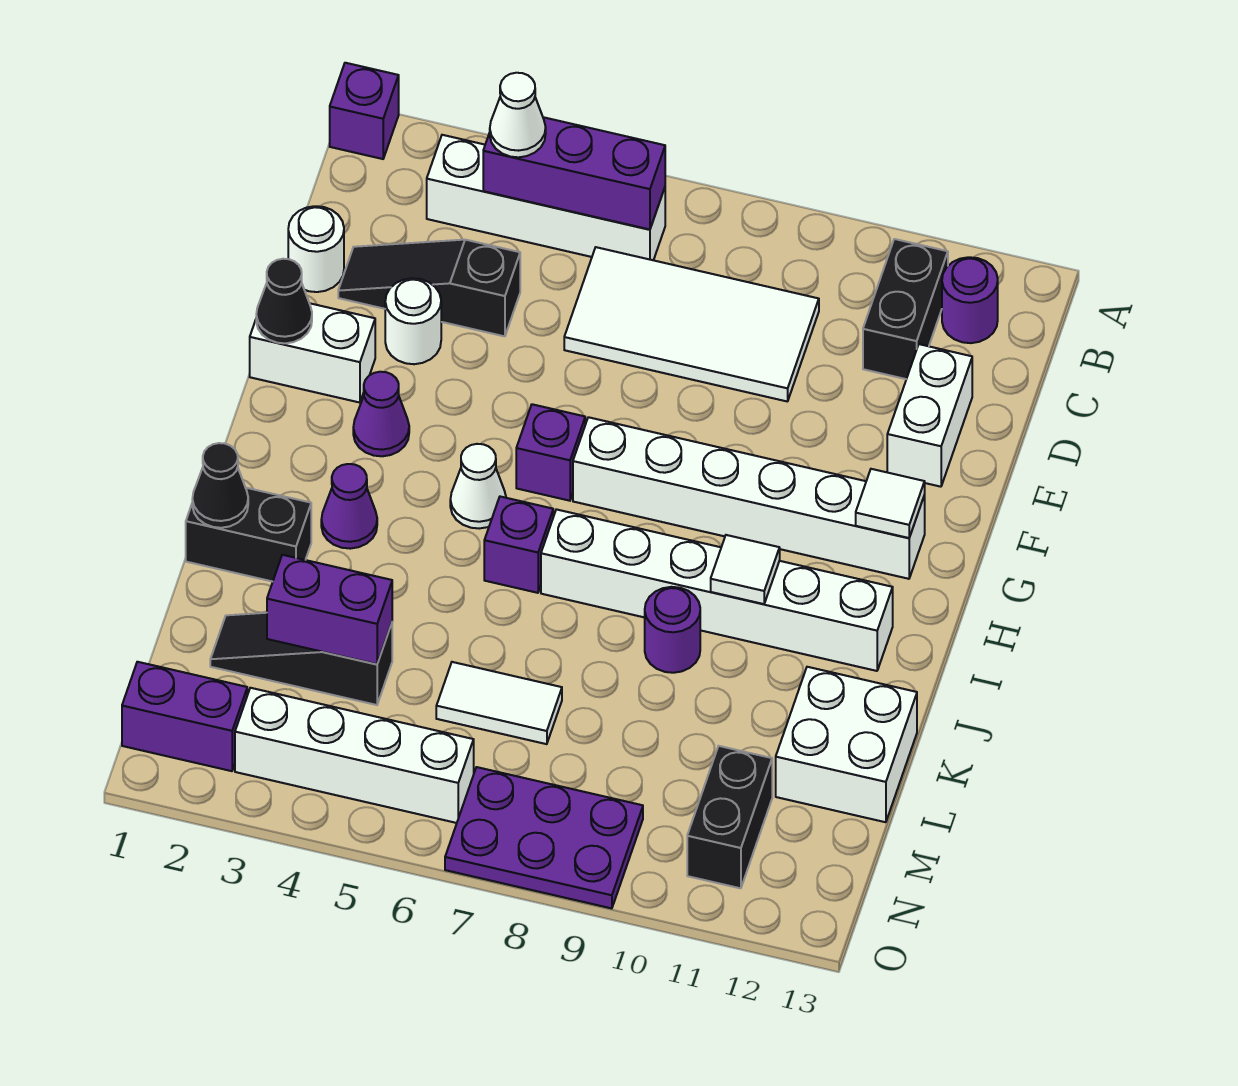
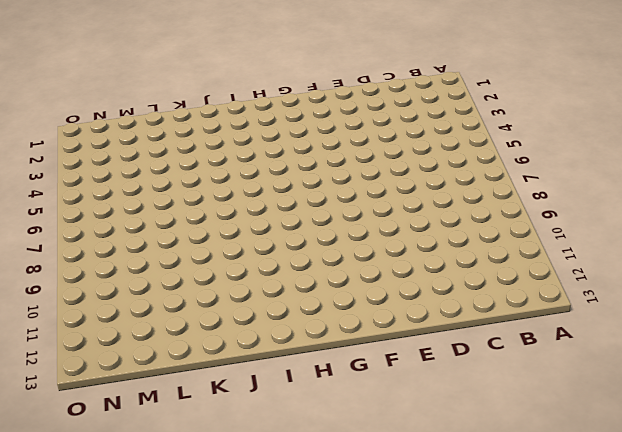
none -> purple brick A1 level 1
none -> white brick B3:B6 level 1
none -> black brick B11:C11 level 1
none -> purple round brick B12 level 1

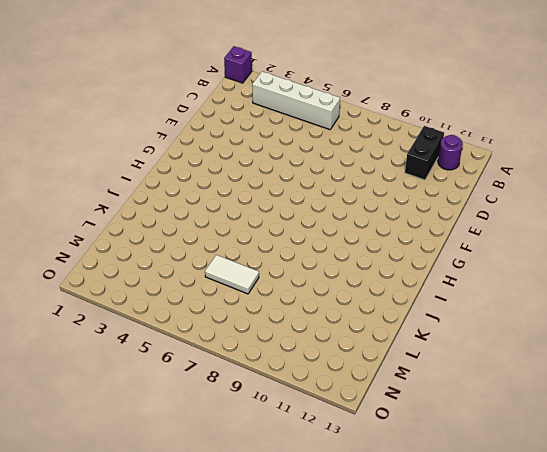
none -> white tile C6:D9 level 1
none -> white round brick D1 level 1
none -> black slope D2:D4 level 1 top 4
none -> white brick D12:E12 level 1

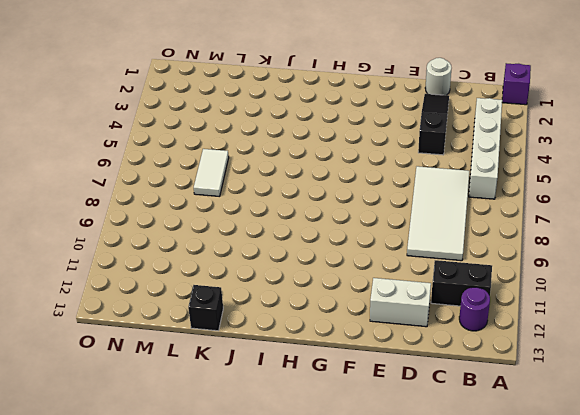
black brick K13 level 1 -> white brick K12:L13 level 1
none -> white round brick E3 level 1
none -> white brick F1:F2 level 1
none -> purple cone G3 level 1
none -> purple brick G6 level 1

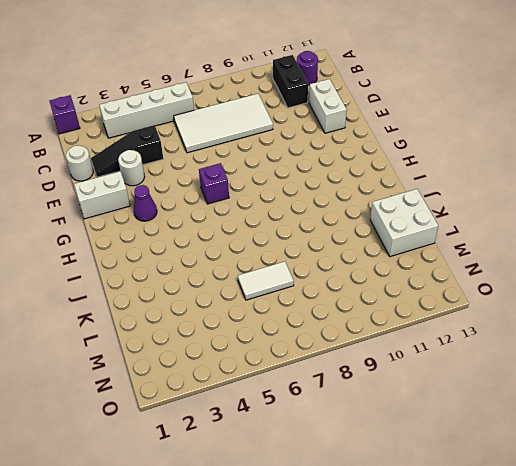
none -> white brick G7:G12 level 1
none -> white cone H5 level 1
none -> purple cone I3 level 1
none -> purple brick I6 level 1

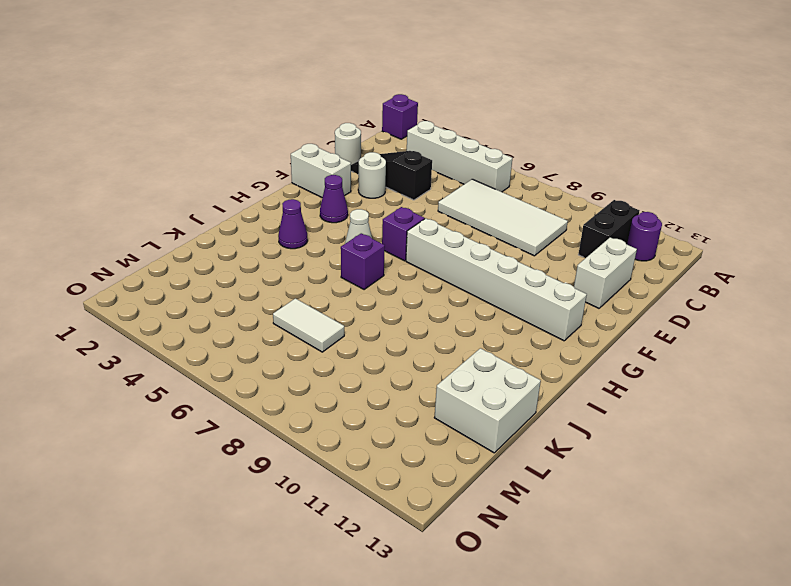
none -> white brick I7:I12 level 1
none -> black brick J1:J2 level 1
none -> purple round brick J9 level 1
none -> black slope L2:L4 level 1 top 4

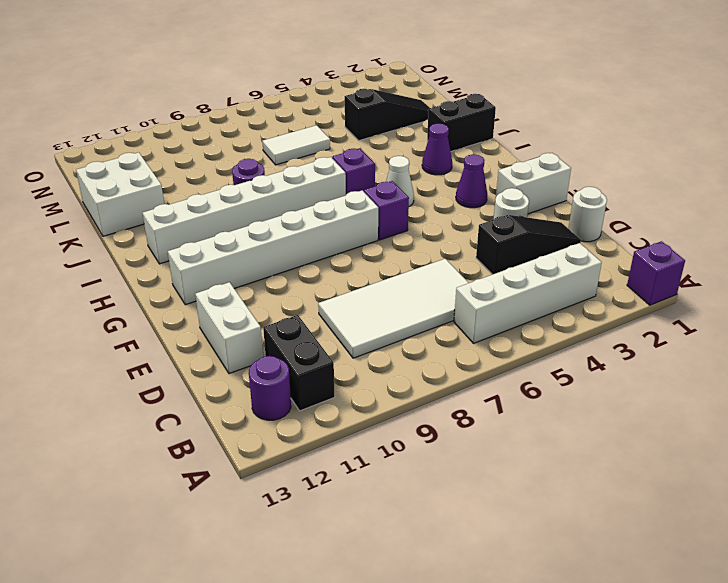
none -> black brick M11:N11 level 1
none -> purple brick N1:N2 level 1
none -> white brick N3:N6 level 1
none -> purple plate N7:O9 level 1

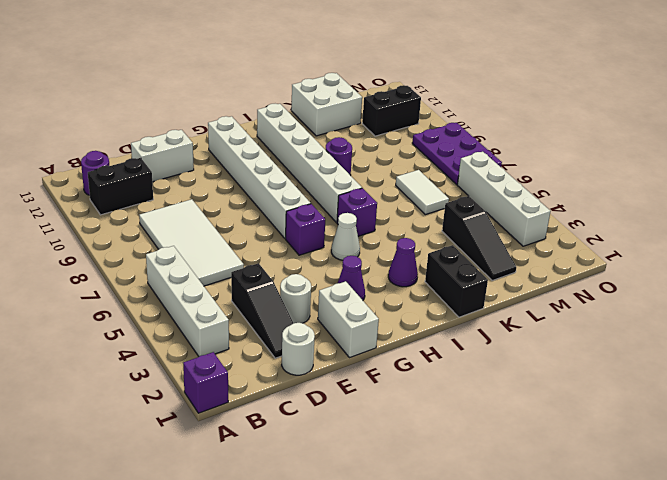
none -> purple brick N1:N2 level 1
none -> purple brick B4:B6 level 2
none -> black cone F1 level 2
none -> white tile G12 level 2

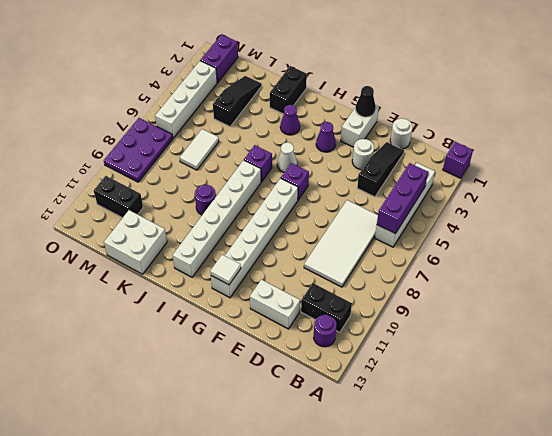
none -> white tile I10 level 2
none -> black cone J1 level 2
none -> purple brick L3:L4 level 2
none -> white cone B4 level 3

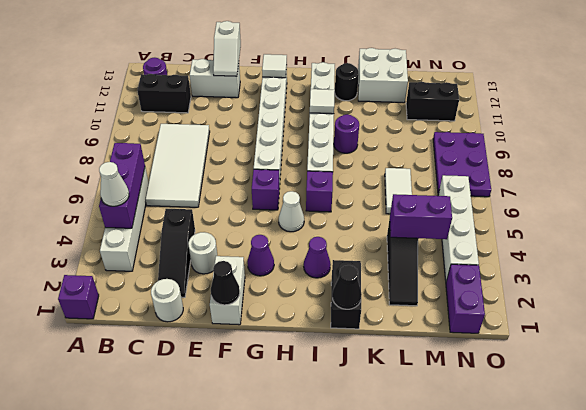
white slope E12:E13 level 2 top 13 -> none
black round brick J12 level 1 -> none
purple brick L4:M4 level 2 -> purple brick L3:L4 level 2

